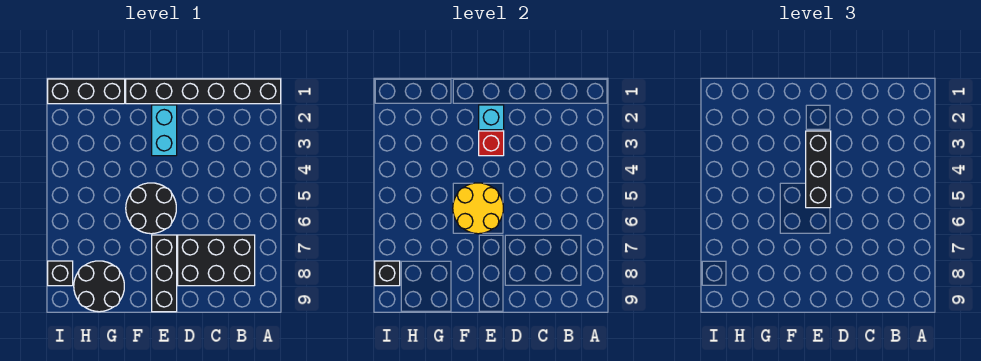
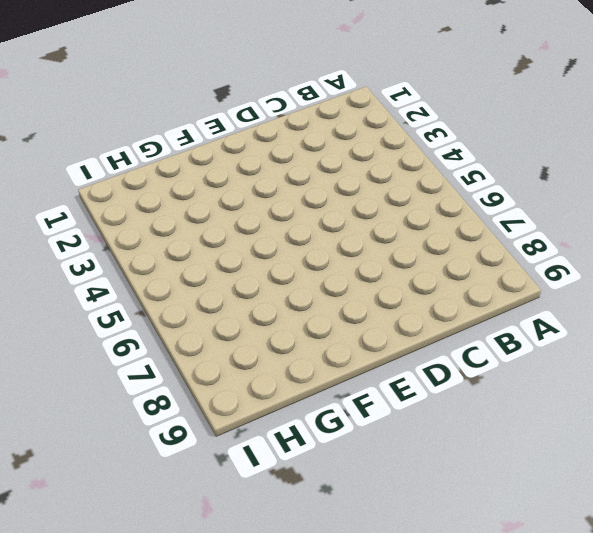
none -> black brick A1:F1 level 1
none -> black brick B7:D8 level 1
none -> cyan brick E2:E3 level 1

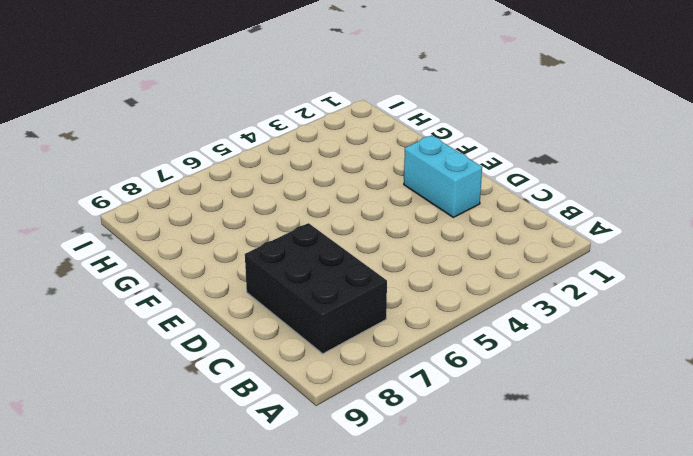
cyan brick D2:E2 level 1 -> cyan brick E2:E3 level 1
none -> black brick A1:F1 level 1
none -> black round brick E5:F6 level 1
none -> black brick E7:E9 level 1

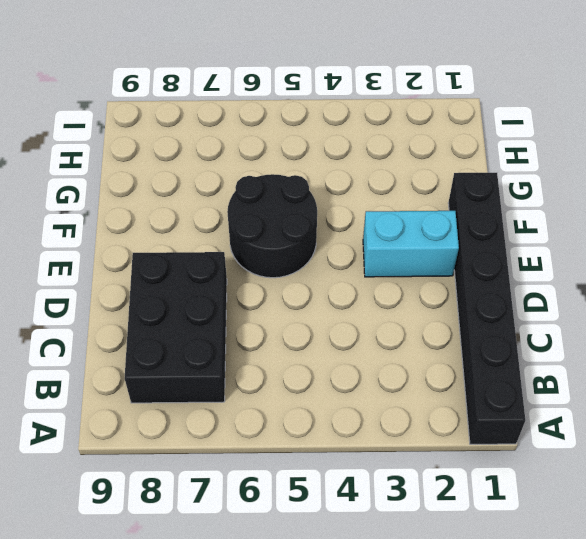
none -> black brick E7:E9 level 1
none -> black brick G1:I1 level 1
none -> black round brick G8:H9 level 1

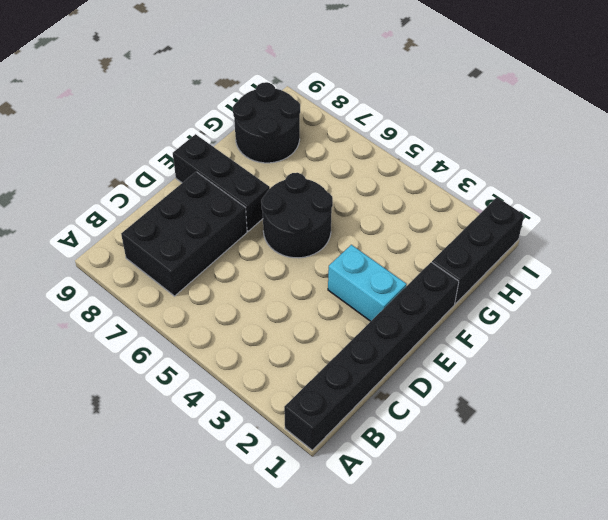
none -> black brick I8 level 1
none -> cyan brick E2 level 2
none -> red brick E3 level 2

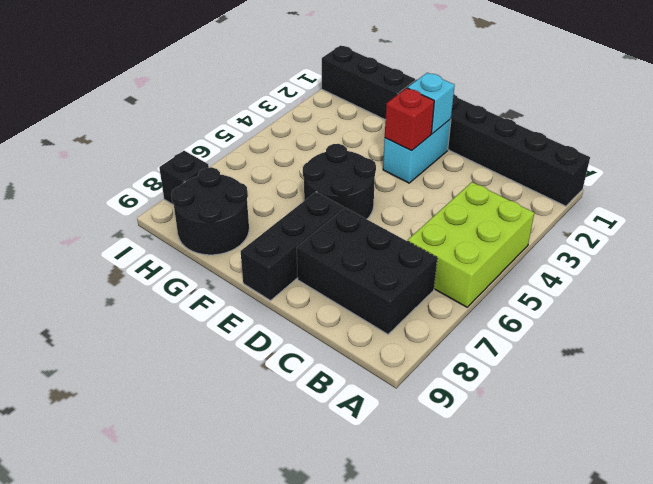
lime brick A4:B6 level 1 -> none
none -> yellow round brick E5:F6 level 2
none -> black brick I8 level 2
none -> black brick E3:E5 level 3

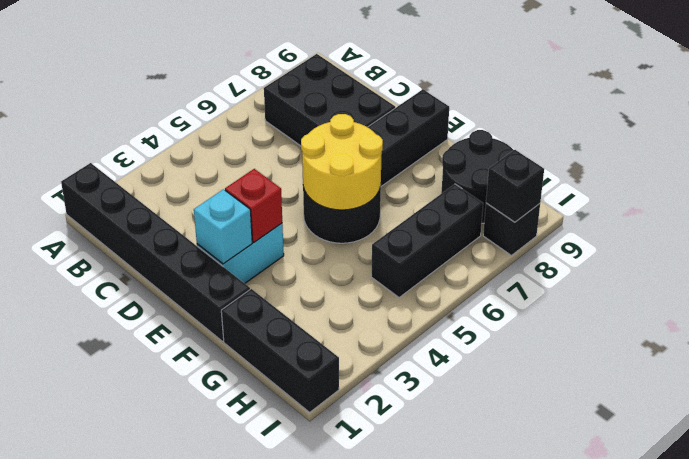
black brick H5:H7 level 1 -> black brick E3:E5 level 3

